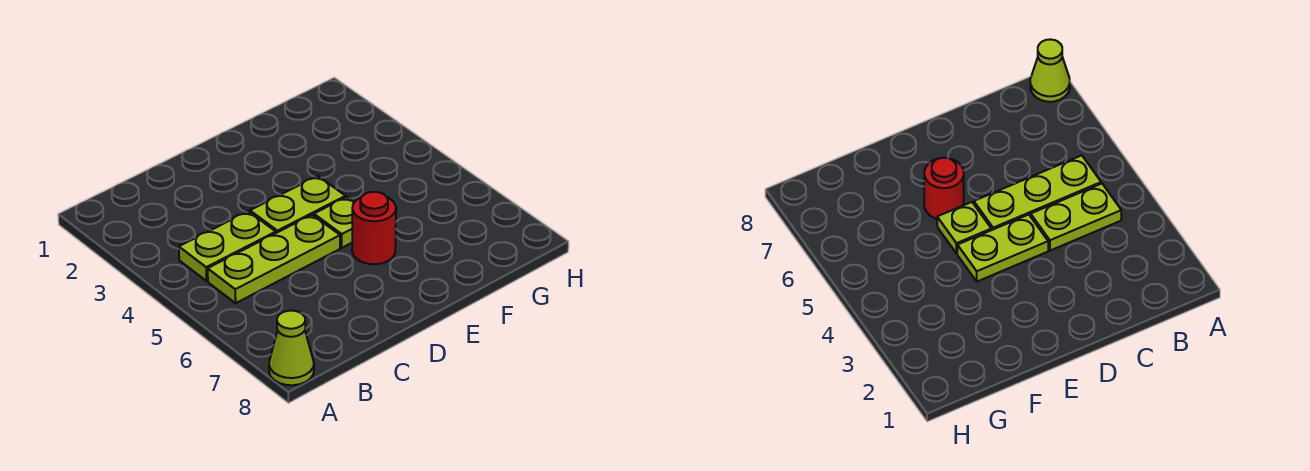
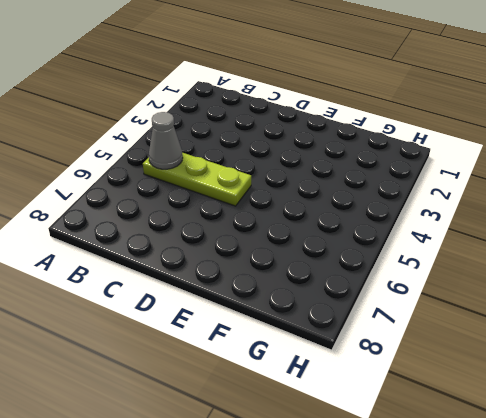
grey cone B5 level 2 -> none
none -> lime cone A8 level 1
none -> lime plate B4:C4 level 1

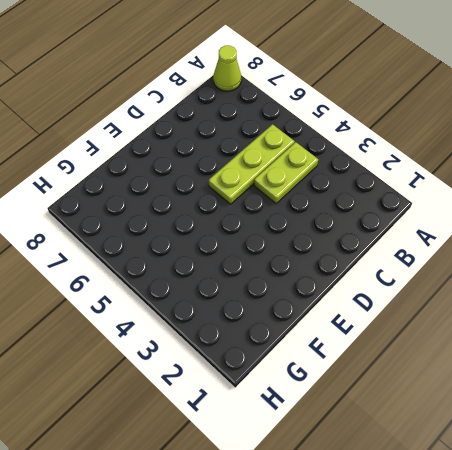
none -> lime plate D4:E4 level 1
none -> lime plate E5 level 1

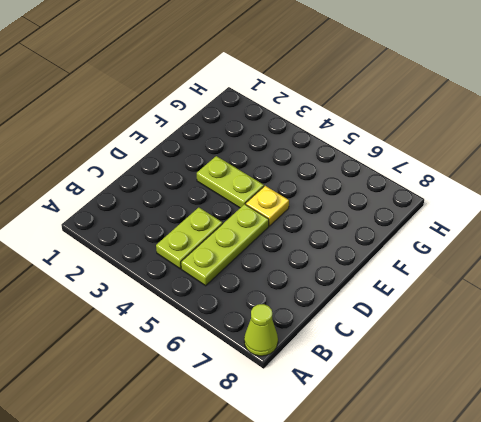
lime plate E3:E4 level 1 -> lime plate D4:E4 level 1
yellow plate E5 level 1 -> lime plate E5 level 1
none -> red round brick E6 level 1

